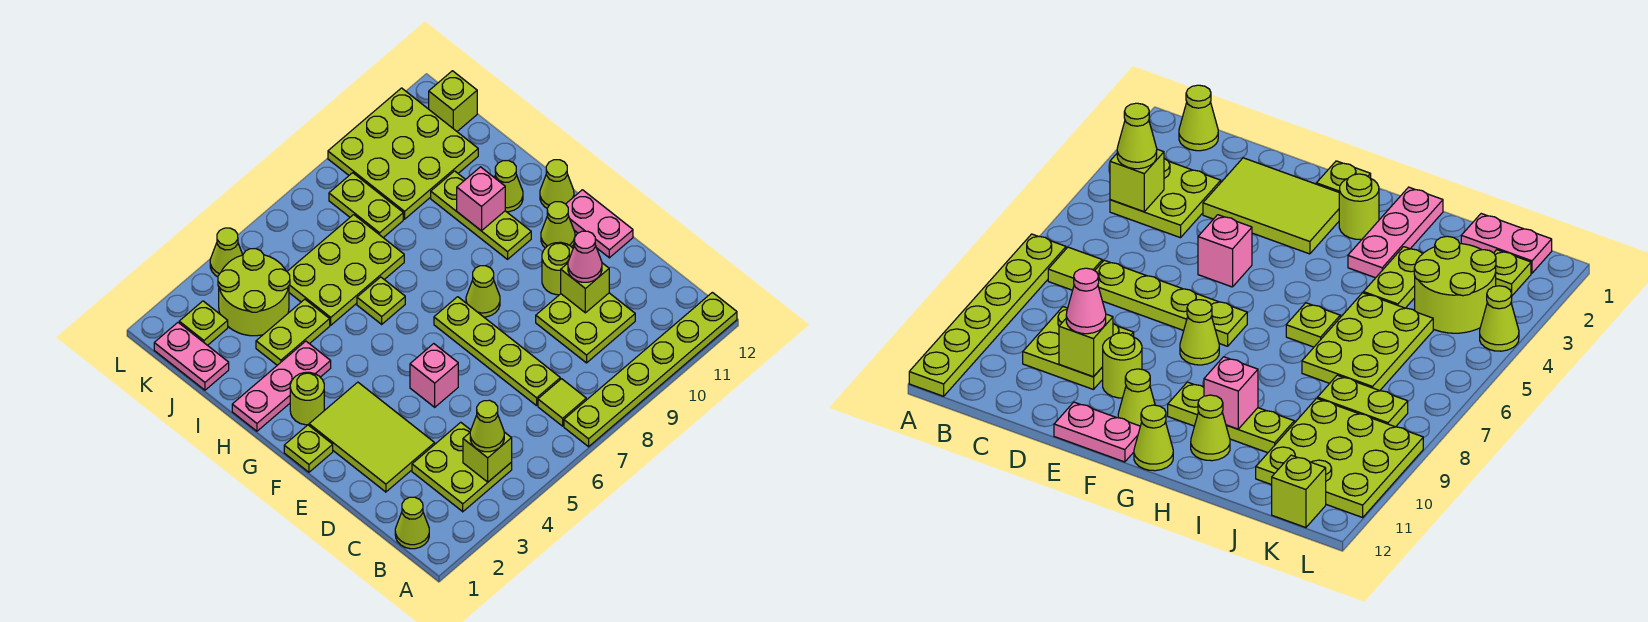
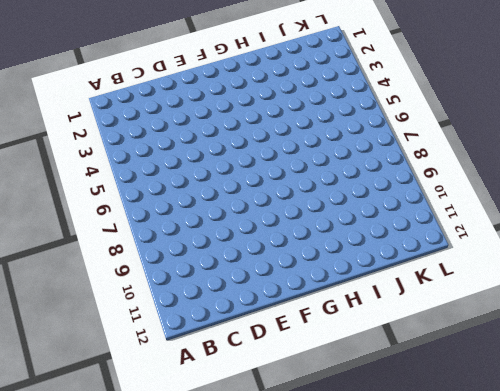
none -> lime plate A7:A12 level 1
none -> lime cone B1 level 1
none -> lime plate B3:C4 level 1
none -> lime tile B7 level 1

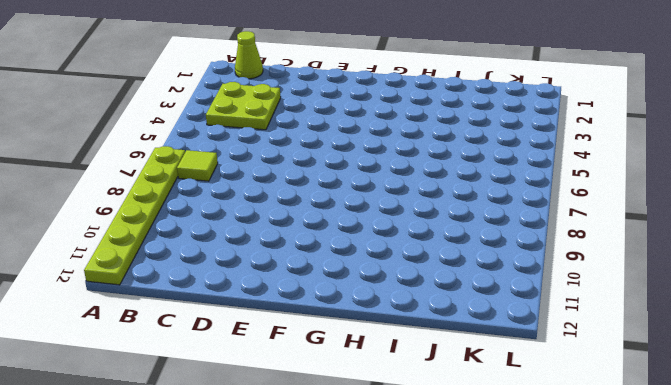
none -> lime plate C7:F7 level 1
none -> lime plate C9:D10 level 1
none -> lime tile D2:F3 level 1
none -> pink brick E5 level 1

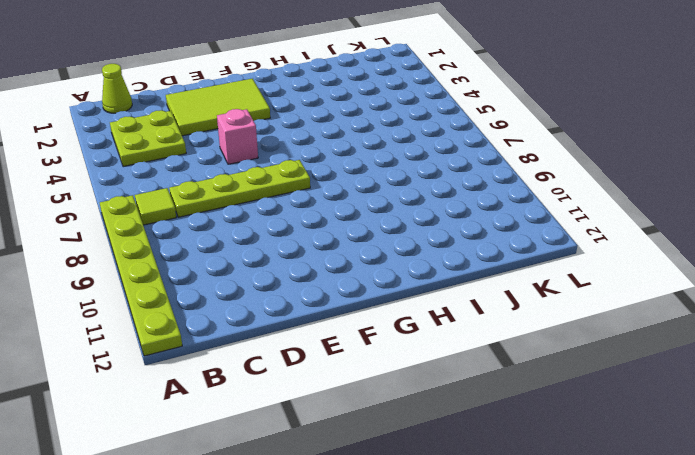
none -> lime plate C9:D10 level 1
none -> lime round brick E10 level 1
none -> pink plate E12:F12 level 1
none -> lime plate F1 level 1

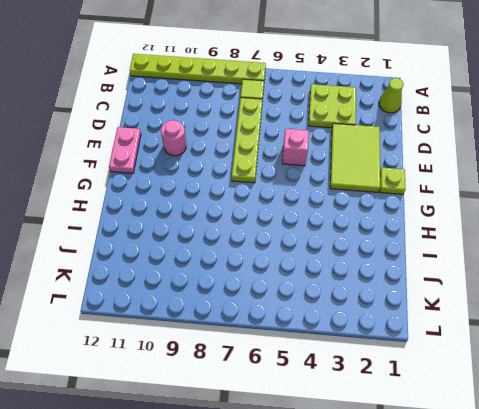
pink round brick E10 level 1 -> lime round brick E10 level 1
none -> lime plate C9:D10 level 1
none -> lime cone F8 level 1
none -> lime cone F11 level 1
none -> lime round brick G2 level 1

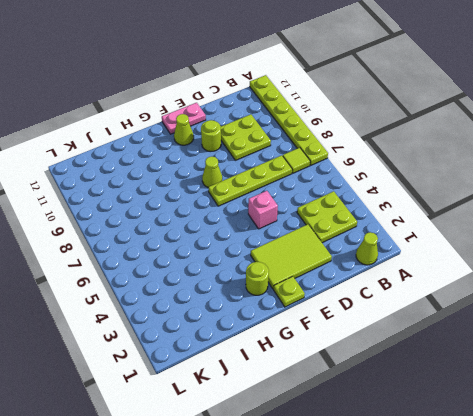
none -> lime plate G10:I10 level 1
none -> lime cone G12 level 1
none -> pink plate H1:H3 level 1
none -> lime plate H6 level 1

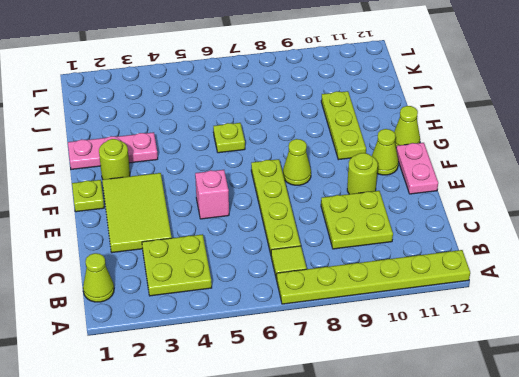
none -> lime cone H11 level 1
none -> lime plate I3:I4 level 1
none -> lime plate I5:J7 level 1
none -> pink plate J1:K1 level 1

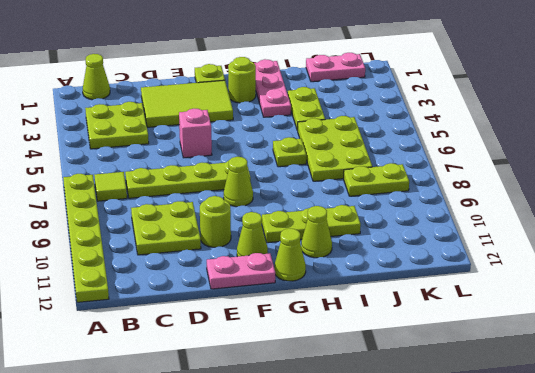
none -> lime round brick J3:K4 level 1
none -> lime plate J9:L11 level 1
none -> lime plate K2 level 1
none -> lime brick K12 level 1

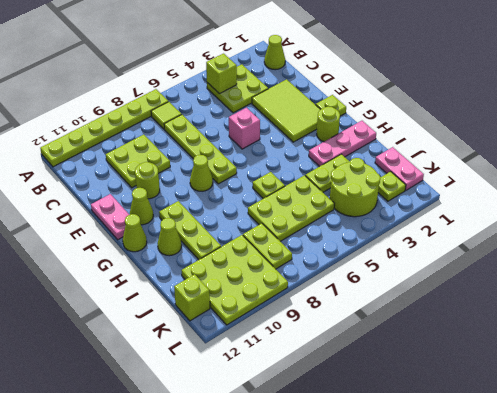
none -> lime cone L4 level 1
none -> lime brick D10 level 2
none -> pink brick H10 level 2
none -> lime cone B4 level 3

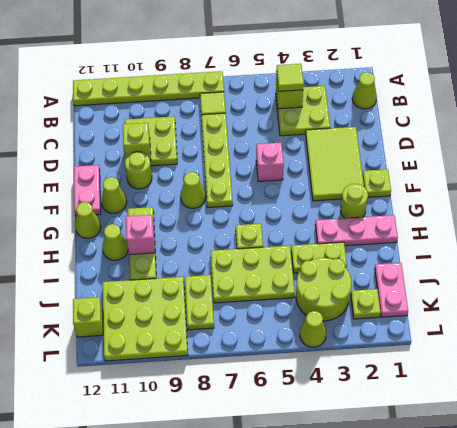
lime tile B4 level 3 -> lime cone B4 level 3
none -> pink cone D10 level 3

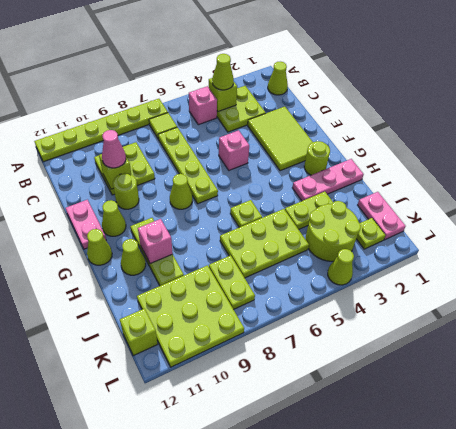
pink brick B5 level 1 -> none
none -> lime plate F1 level 1

